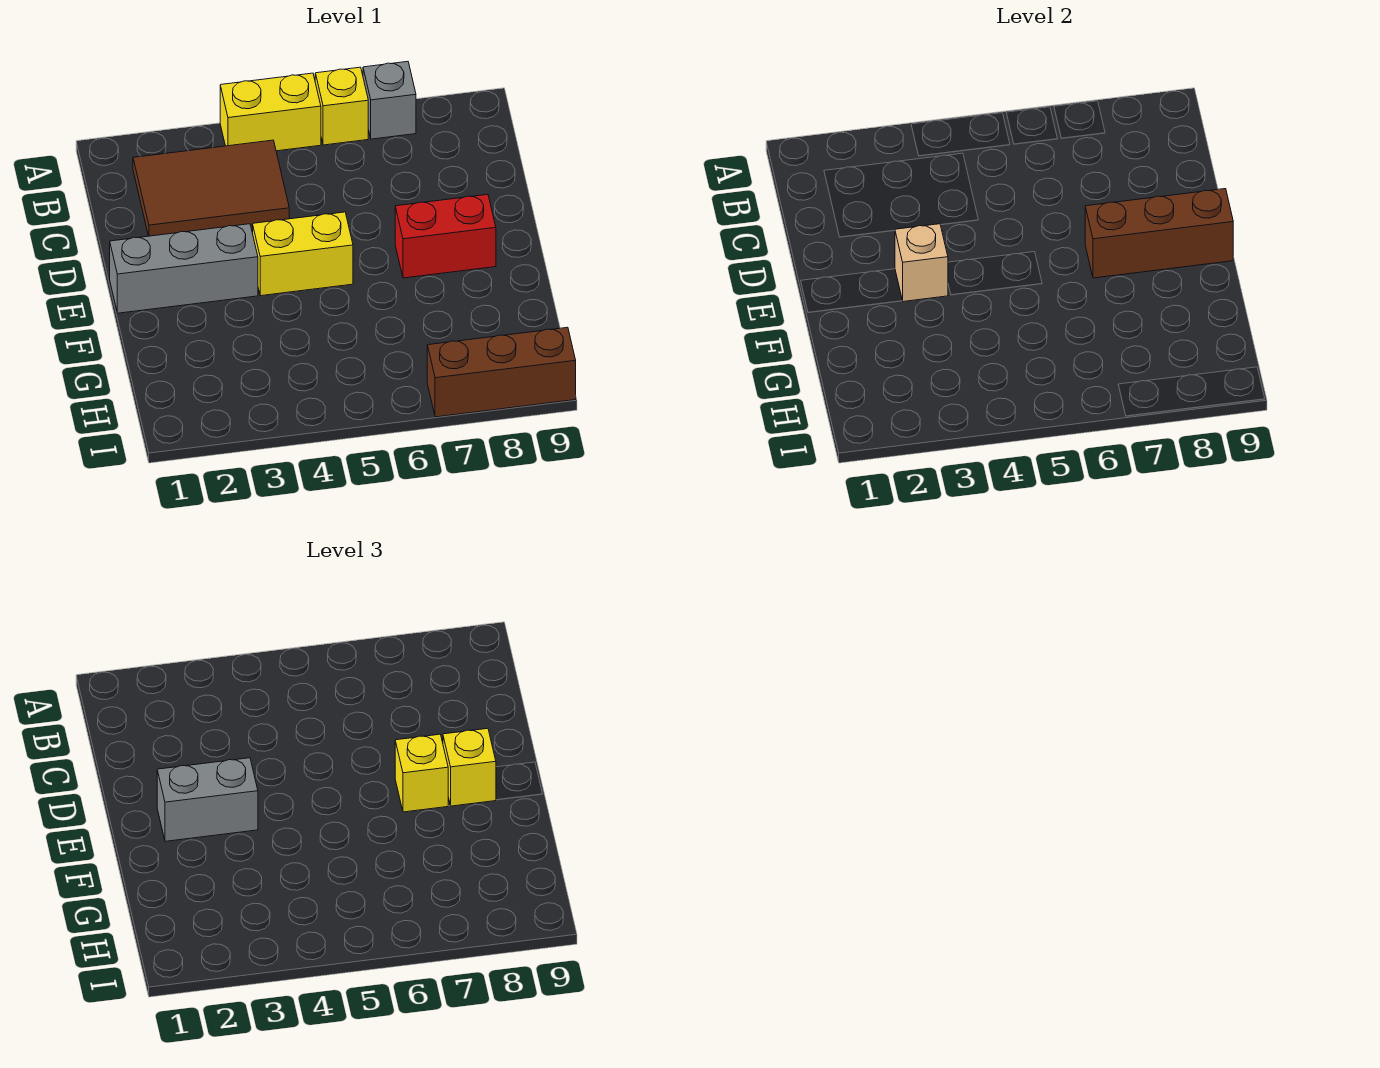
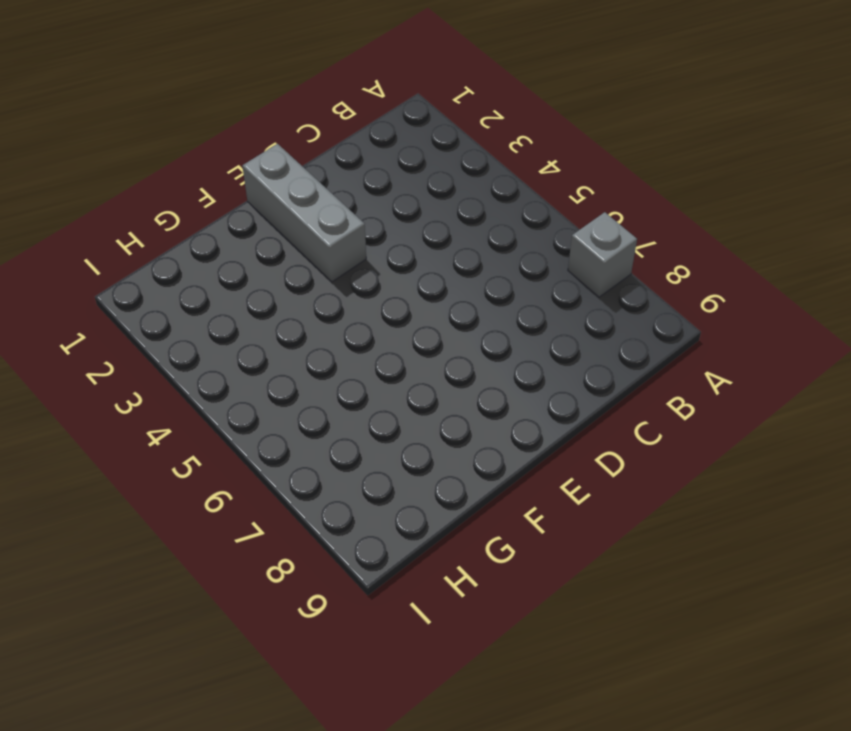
none -> yellow brick A4:A5 level 1
none -> yellow brick A6 level 1
none -> brown tile B2:C4 level 1

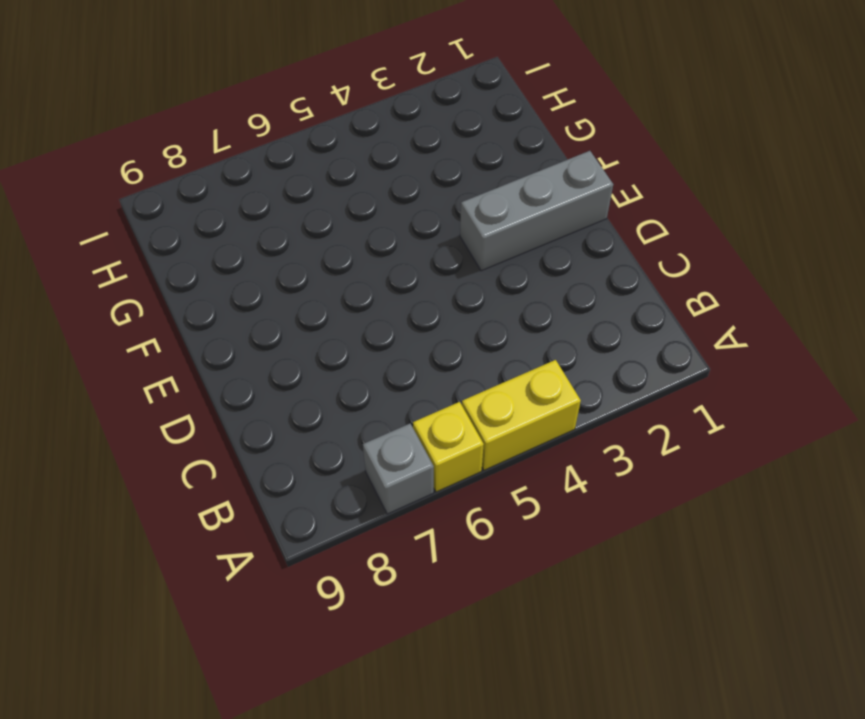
none -> brown tile B2:C4 level 1
none -> yellow brick E4:E5 level 1
none -> red brick E7:E8 level 1

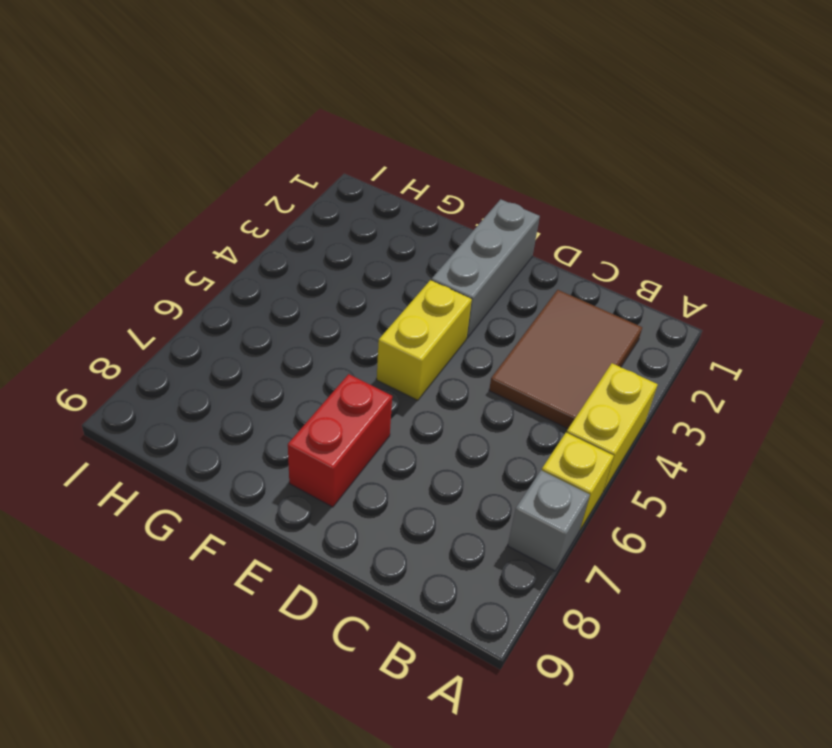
none -> brown brick I7:I9 level 1
none -> tan brick E3 level 2
none -> brown brick E7:E9 level 2

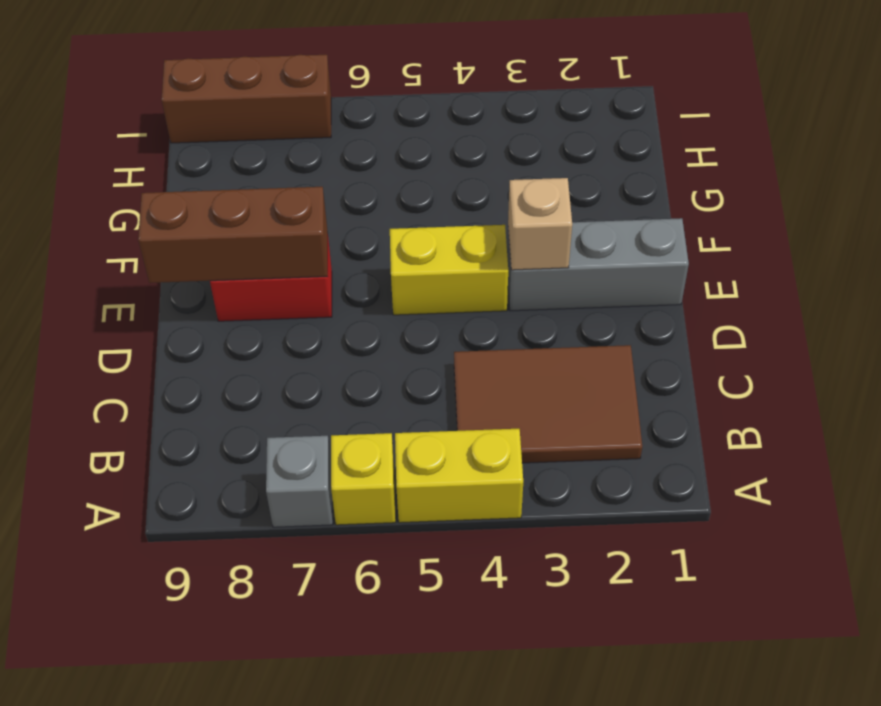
none -> grey brick E2:E3 level 3
none -> yellow brick E7 level 3
none -> yellow brick E8 level 3

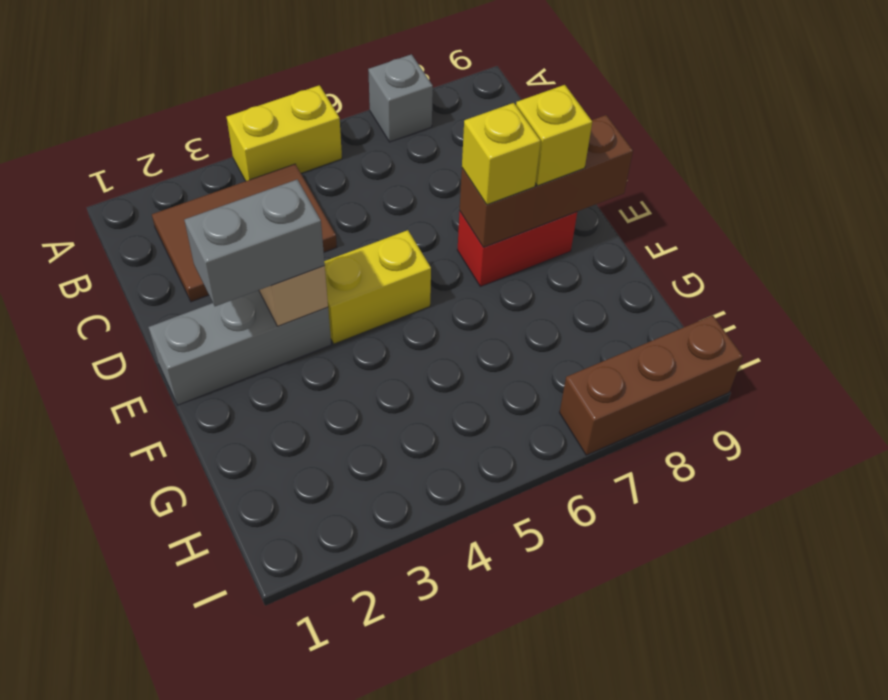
none -> yellow brick A6 level 1

